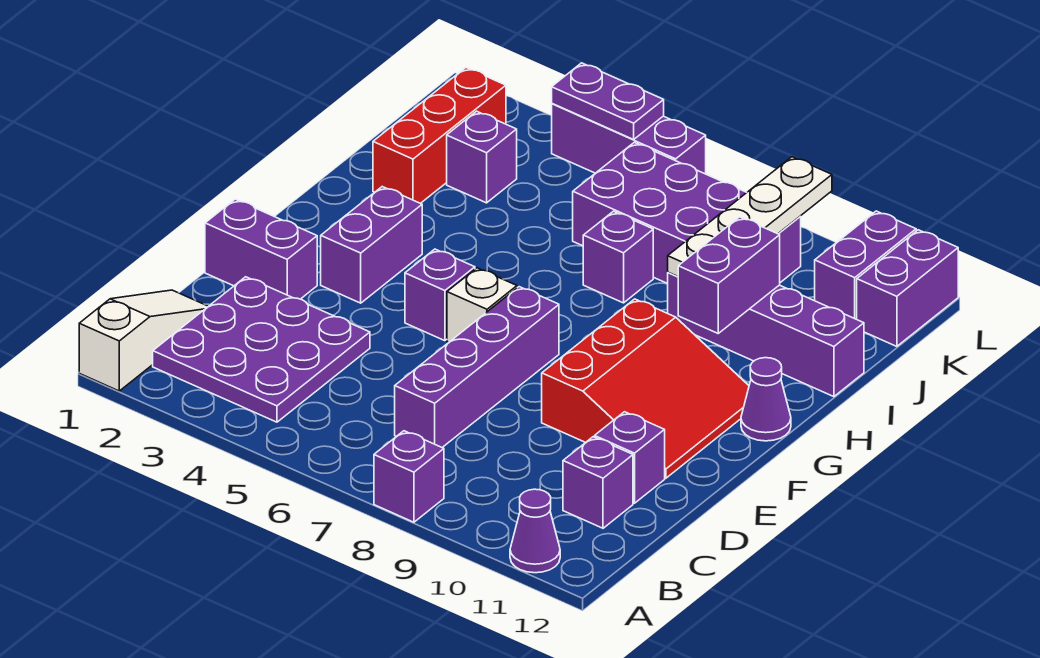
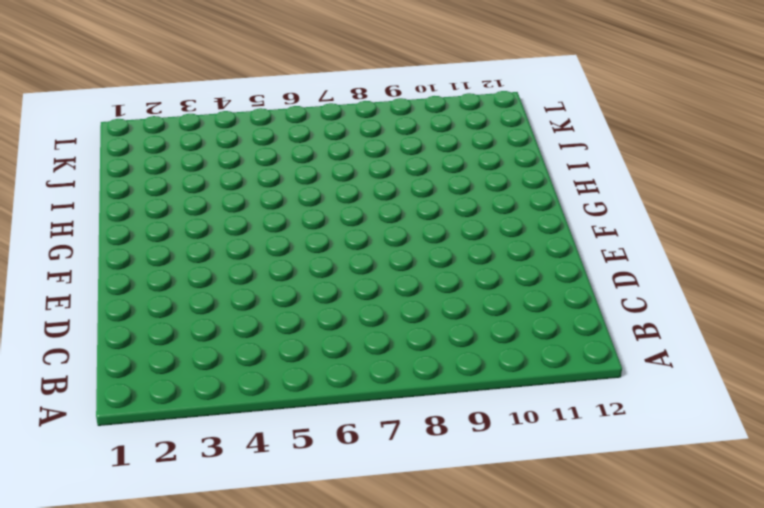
none -> white slope A1:C1 level 1 top A
none -> purple brick A8 level 1
none -> purple cone A11 level 1

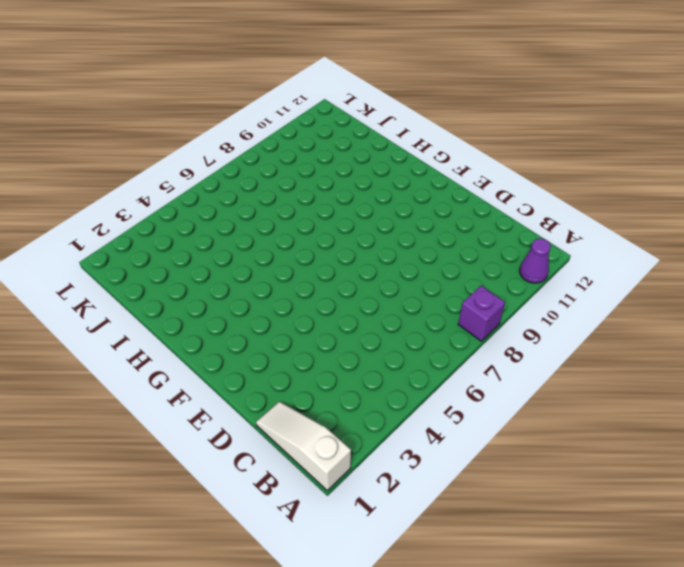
none -> purple plate B2:D4 level 1
none -> purple brick C7:F7 level 1
none -> purple brick C11 level 1

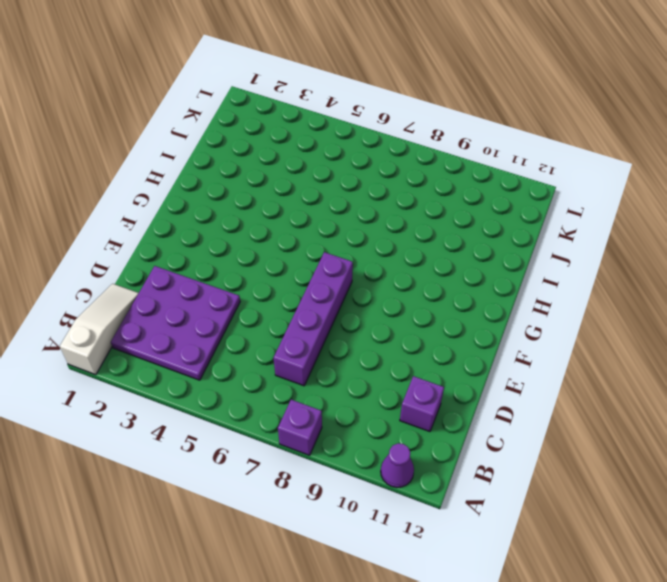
none -> purple brick D11 level 1
none -> purple brick E1:E2 level 1
none -> red slope E9:G11 level 1 top 9

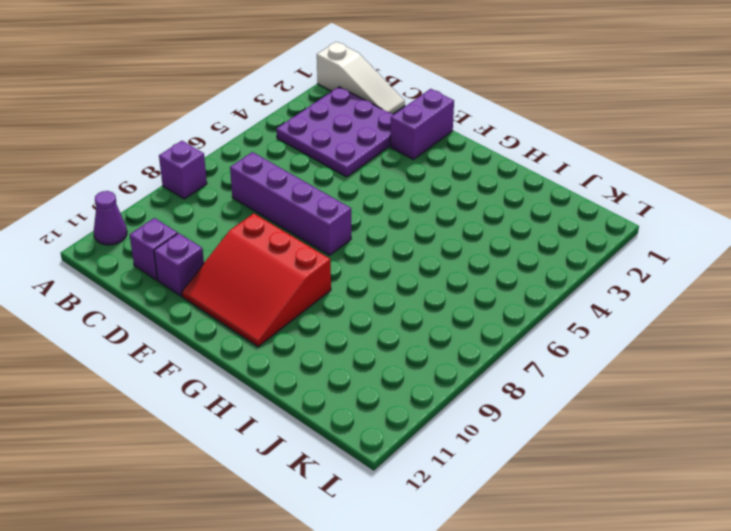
none -> purple brick F3:G3 level 1
none -> purple brick F5 level 1
none -> white brick F6 level 1

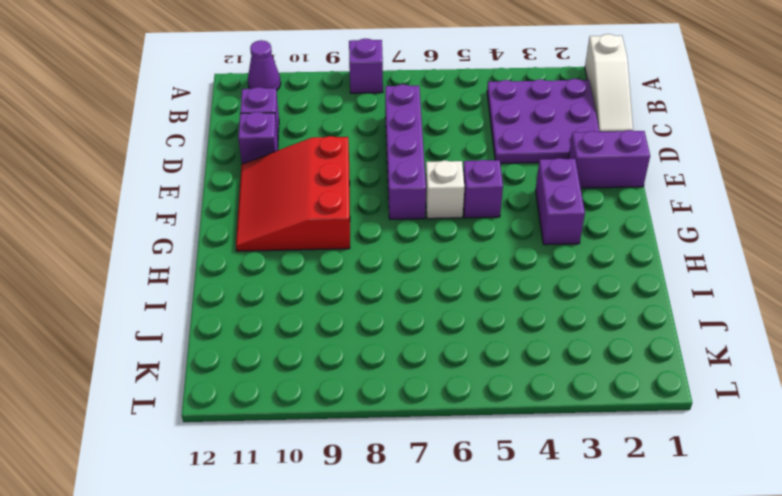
none -> purple cone G12 level 1
none -> red brick I2:K2 level 1
none -> purple brick I7 level 1

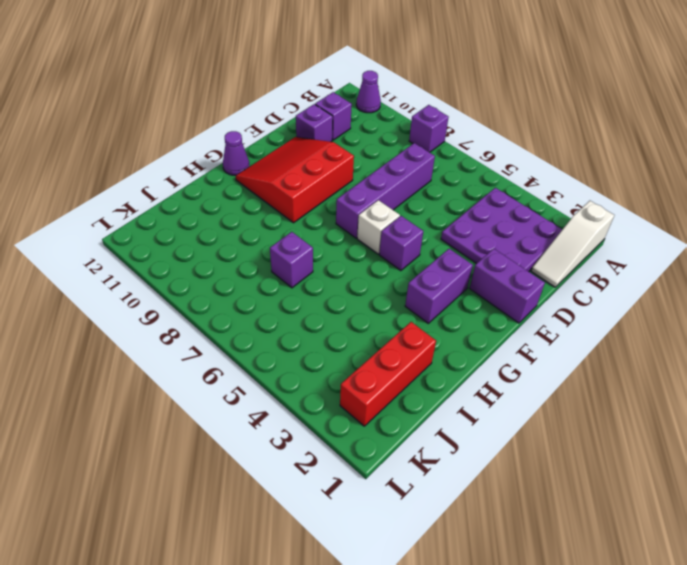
none -> purple brick I9:I12 level 1
none -> purple brick J3 level 1
none -> purple brick J6:K9 level 1

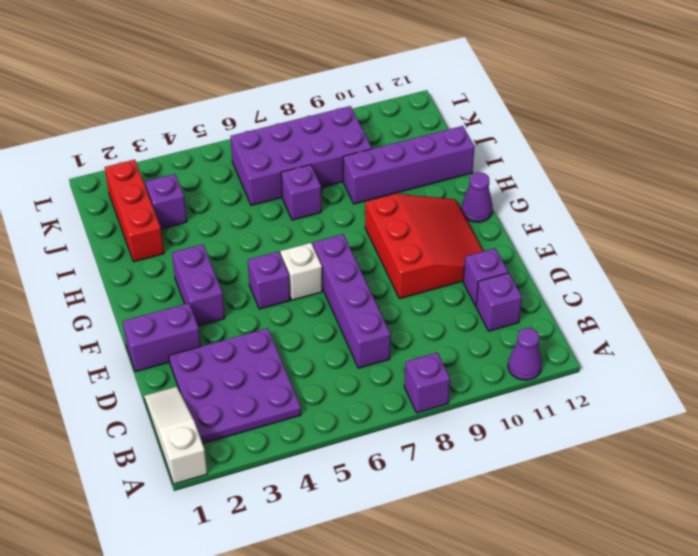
none -> purple brick K11:L11 level 1
none -> purple brick K12:L12 level 1
none -> purple brick L4:L6 level 1

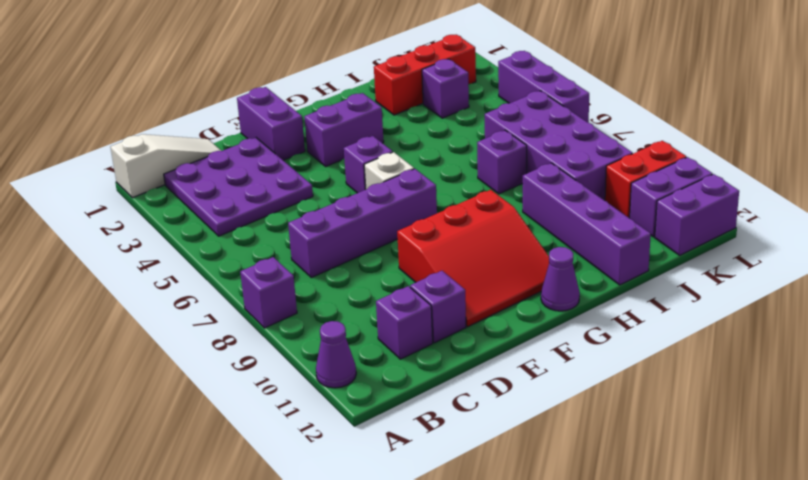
red brick K10:L10 level 1 -> none
none -> purple brick H10:I10 level 2
none -> white plate I9:L9 level 2
none -> purple plate L4:L5 level 2

